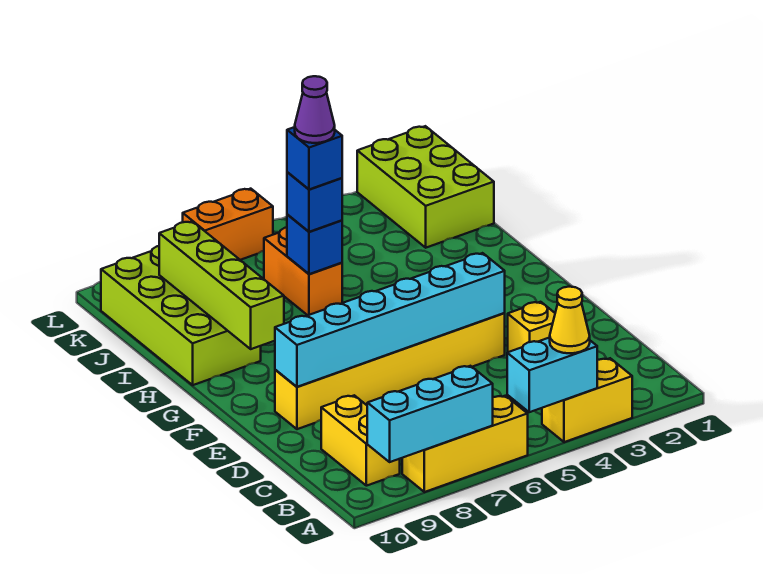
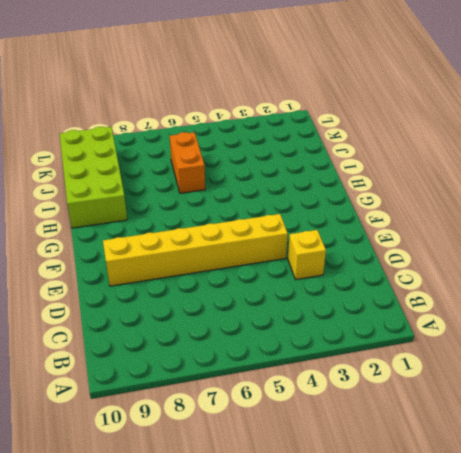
none -> yellow brick A3:A4 level 1
none -> yellow brick A6:A8 level 1
none -> yellow brick B9:C9 level 1

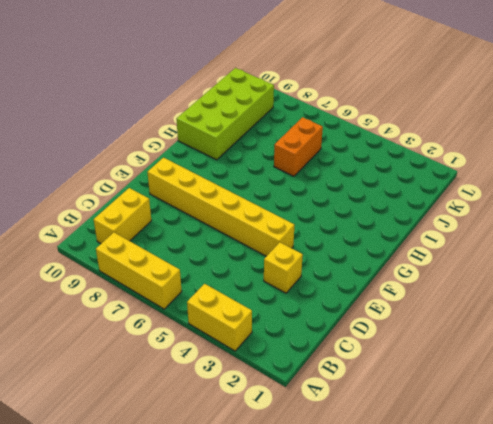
none -> lime brick J1:L2 level 1
none -> orange brick L6:L7 level 1
none -> cyan brick A4:A5 level 2

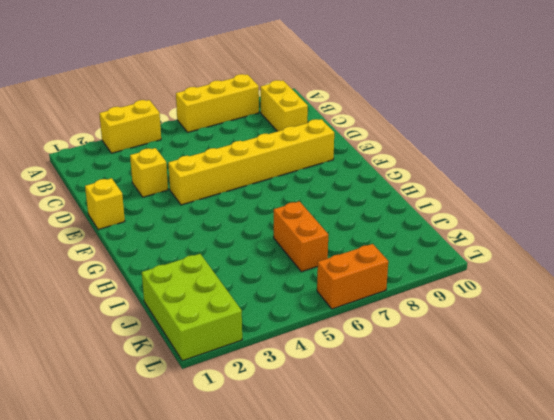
yellow brick E1 level 1 -> none
none -> lime brick H9:K10 level 1
none -> cyan brick A4:A5 level 2
none -> cyan brick A7:A9 level 2

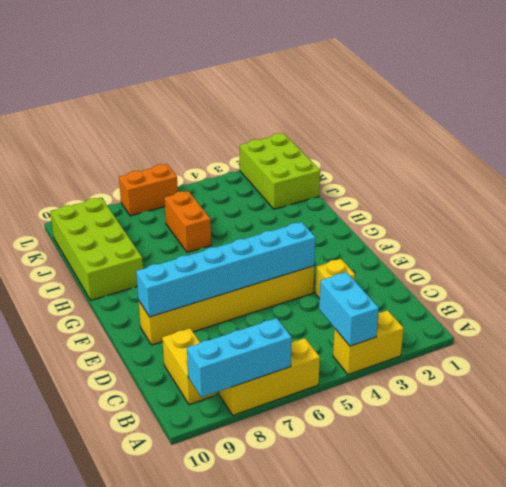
cyan brick A4:B4 level 2 -> cyan brick A4:A5 level 2
none -> lime brick G9:J9 level 2
none -> blue brick I6 level 2
none -> yellow cone A4 level 3

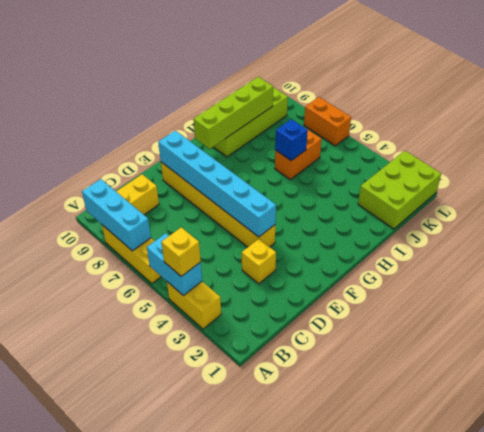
yellow brick A4 level 3 -> yellow cone A4 level 3
none -> blue brick I6 level 3
none -> blue brick I6 level 4
none -> purple cone I6 level 5

